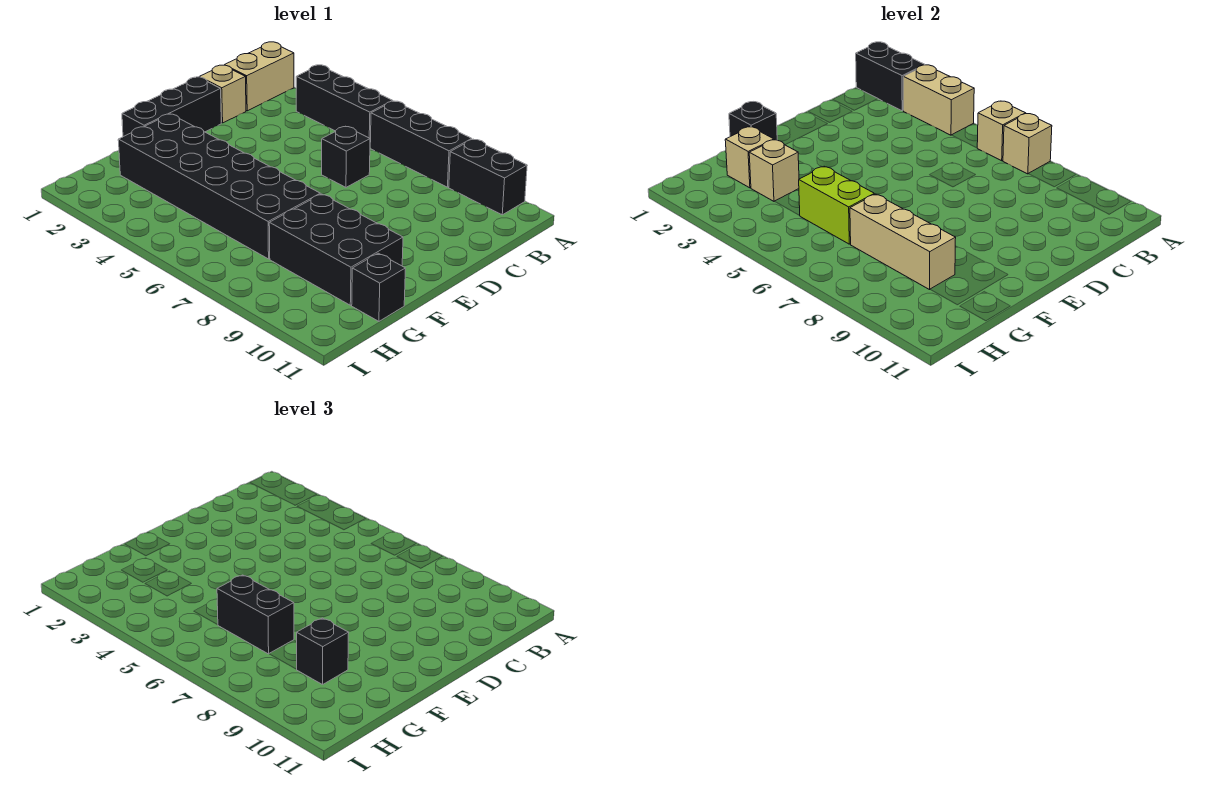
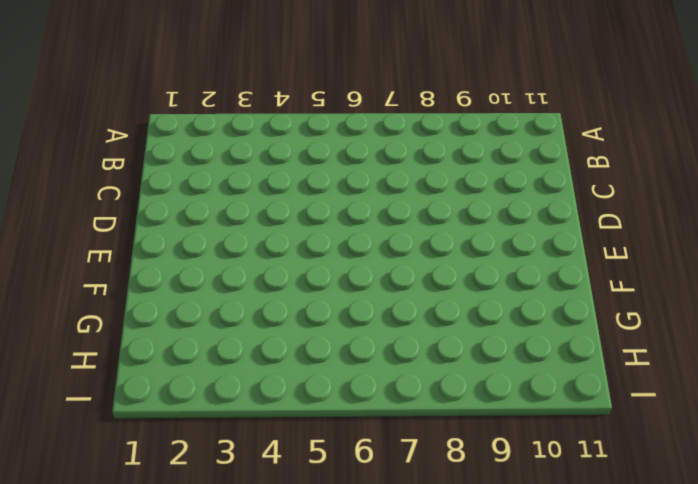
none -> tan brick A1:B1 level 1
none -> black brick A3:A5 level 1
none -> black brick A6:A8 level 1

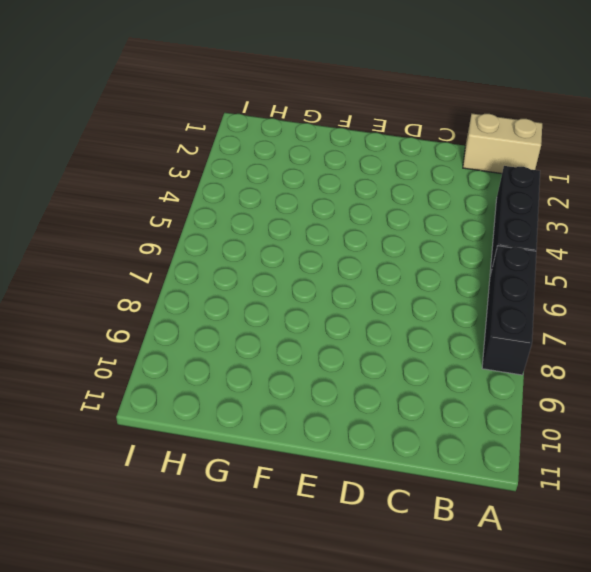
none -> black brick A9:A10 level 1
none -> tan brick C1 level 1
none -> black brick C6 level 1

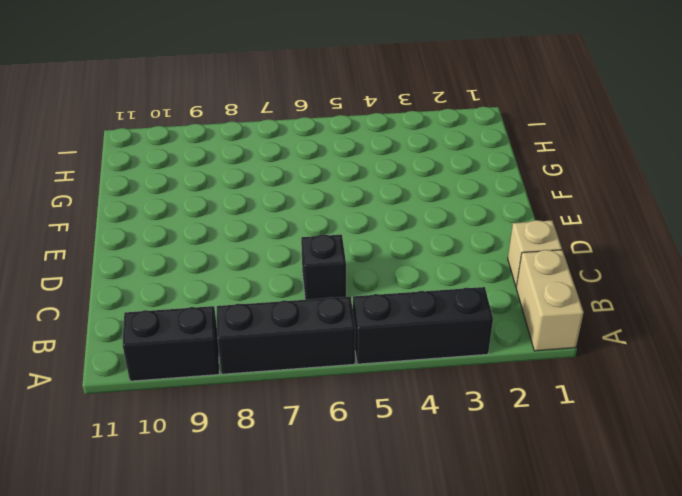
none -> black brick D1:F1 level 1
none -> black brick F2:G7 level 1
none -> black brick F8:G10 level 1

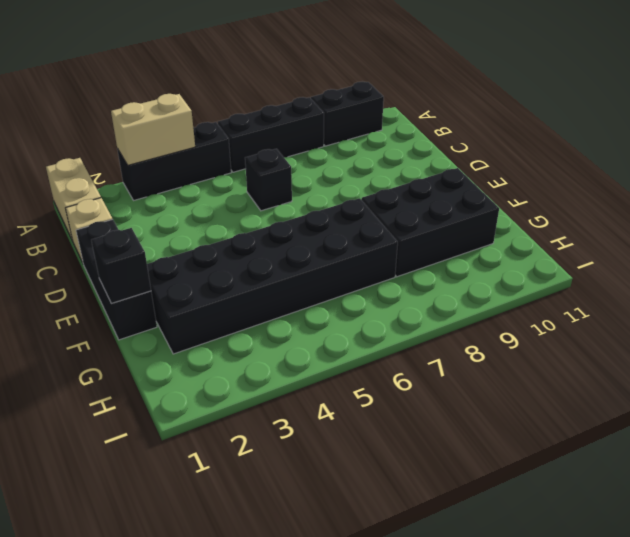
none -> black brick G11 level 1
none -> black brick A1:A2 level 2
none -> tan brick A6 level 2

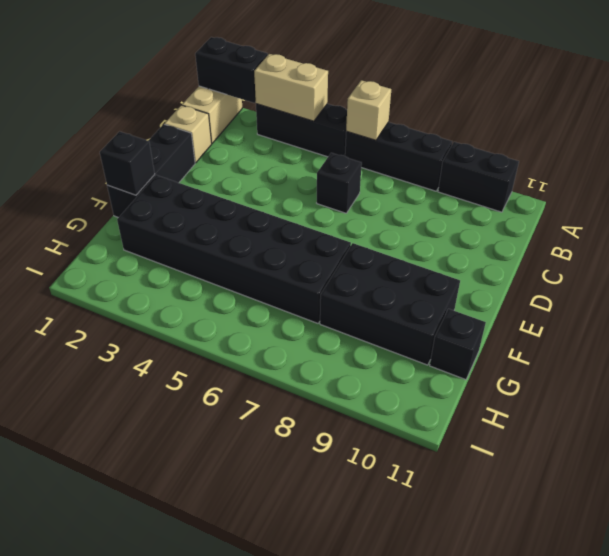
none -> tan brick A7 level 2
none -> tan brick G2 level 2
none -> tan brick G3 level 2

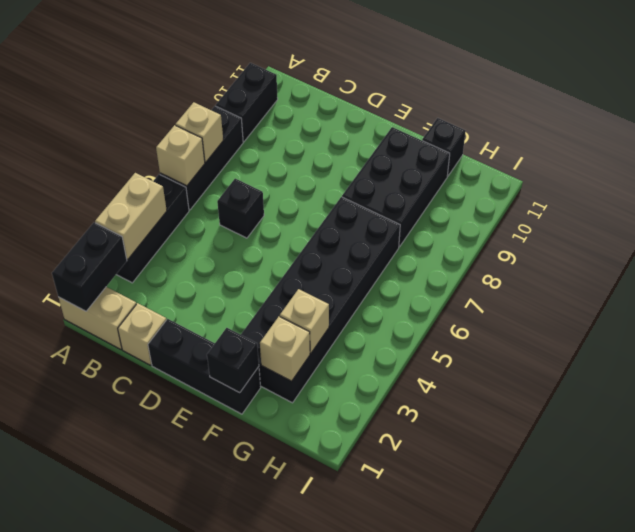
none -> lime brick G5:G6 level 2
none -> tan brick G7:G9 level 2
none -> black brick G6:G7 level 3

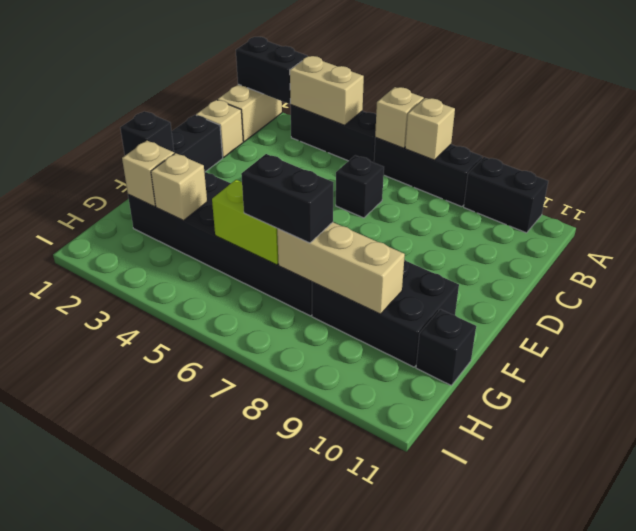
none -> black brick G9 level 3

